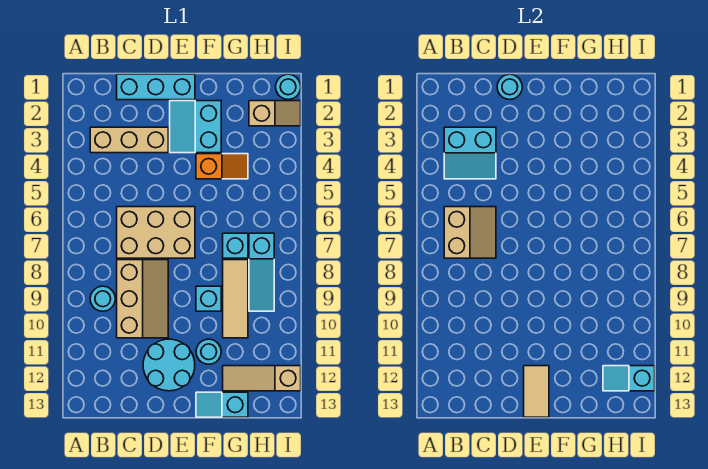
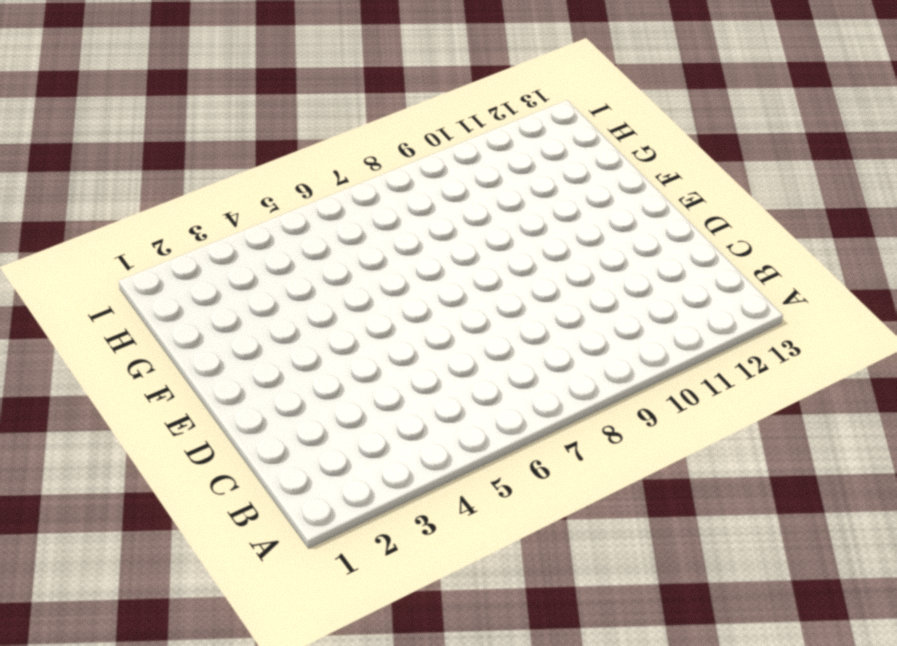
none -> tan brick B3:D3 level 1
none -> cyan round brick B9 level 1
none -> cyan brick C1:E1 level 1

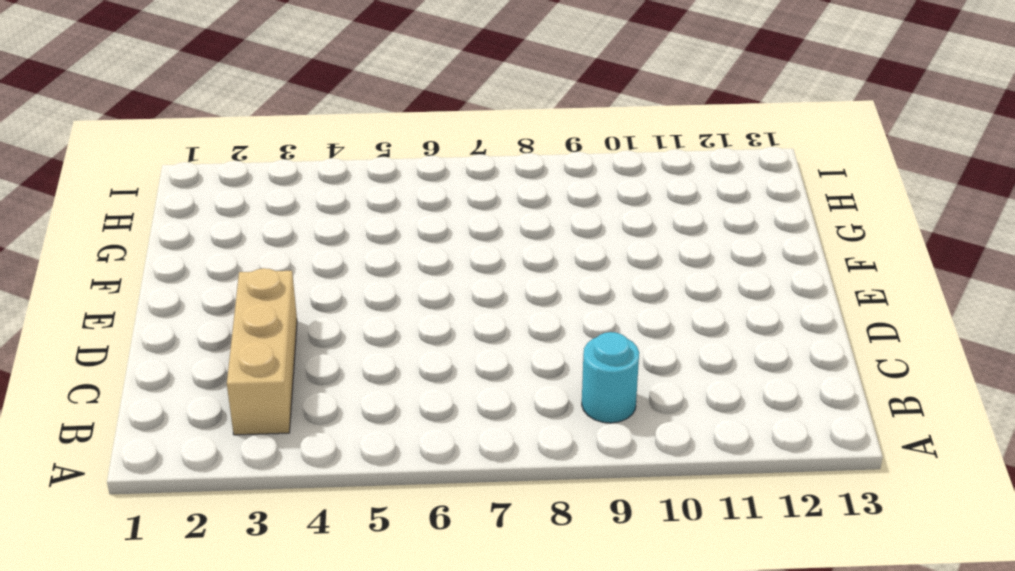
none -> cyan brick C1:E1 level 1
none -> tan brick C6:E7 level 1
none -> tan slope C8:D10 level 1 top C

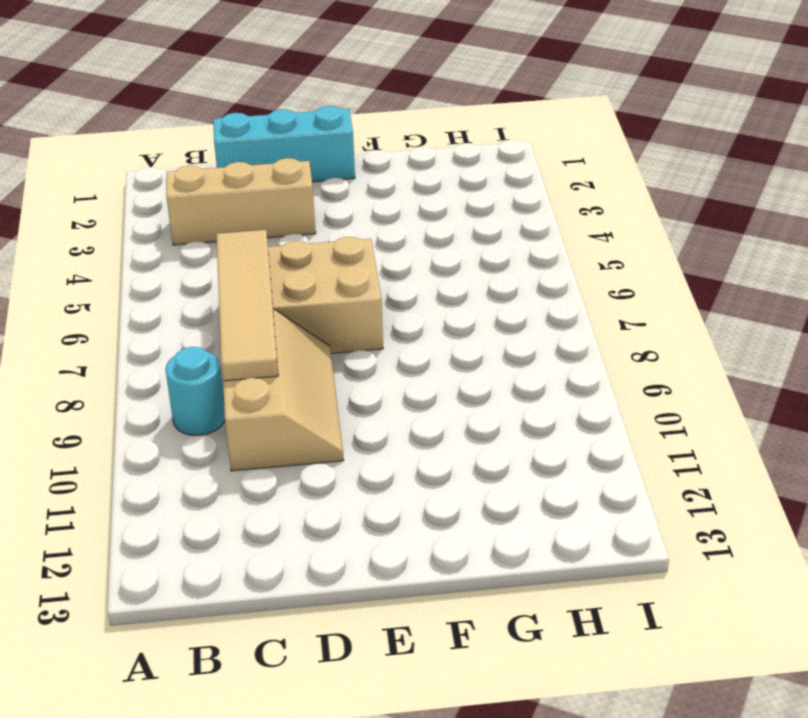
tan tile C6:C9 level 2 -> tan slope B6:C7 level 2 top B
none -> cyan round brick D11:E12 level 1
none -> cyan slope E2:F3 level 1 top F
none -> orange slope F4:G4 level 1 top F

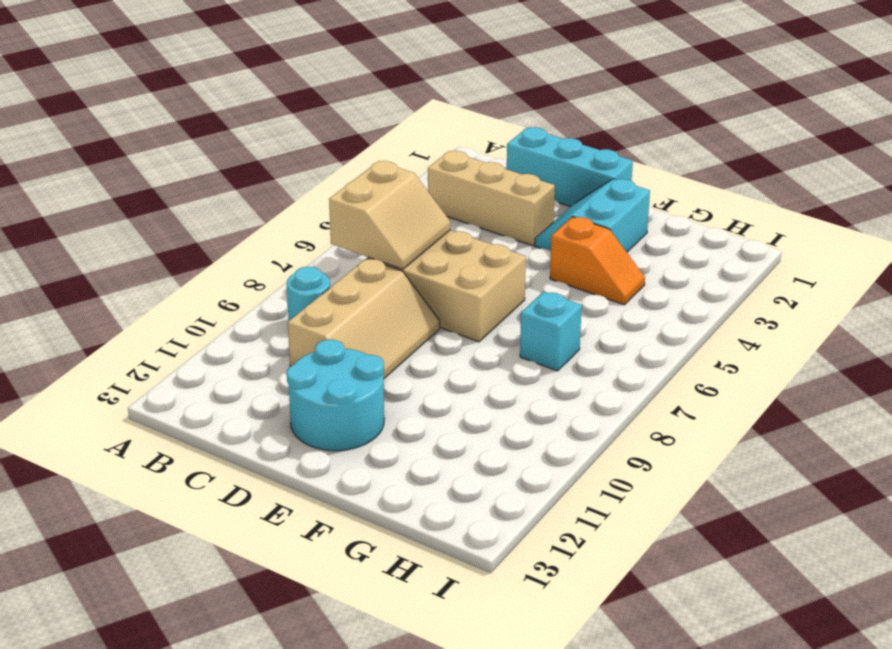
none -> cyan brick F9 level 1
none -> cyan round brick F11 level 1
none -> cyan slope F13:G13 level 1 top G

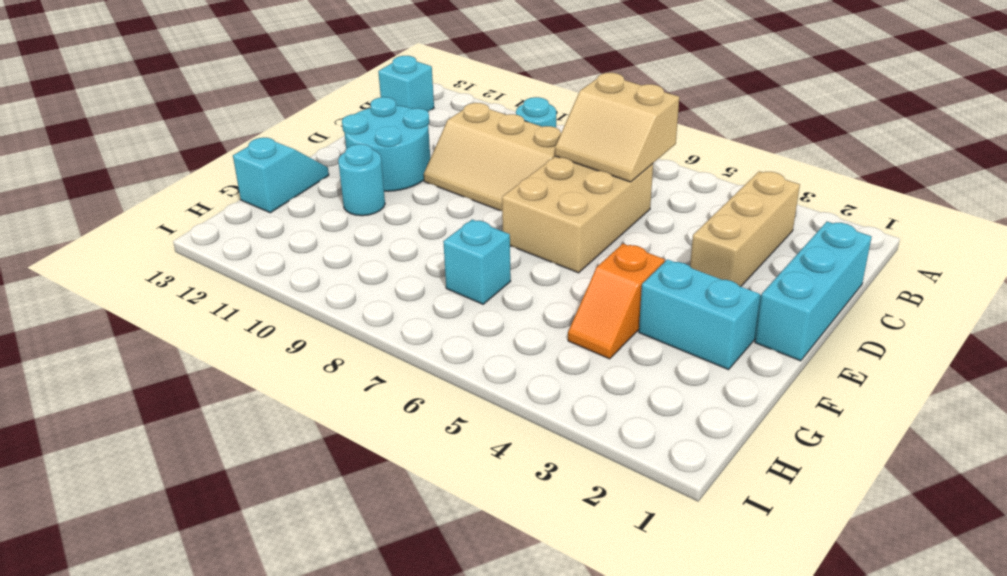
cyan brick B13 level 1 -> cyan brick F9 level 1
none -> tan tile G8:G10 level 1
none -> tan slope G12:I12 level 1 top I
none -> tan slope H2:I2 level 1 top H

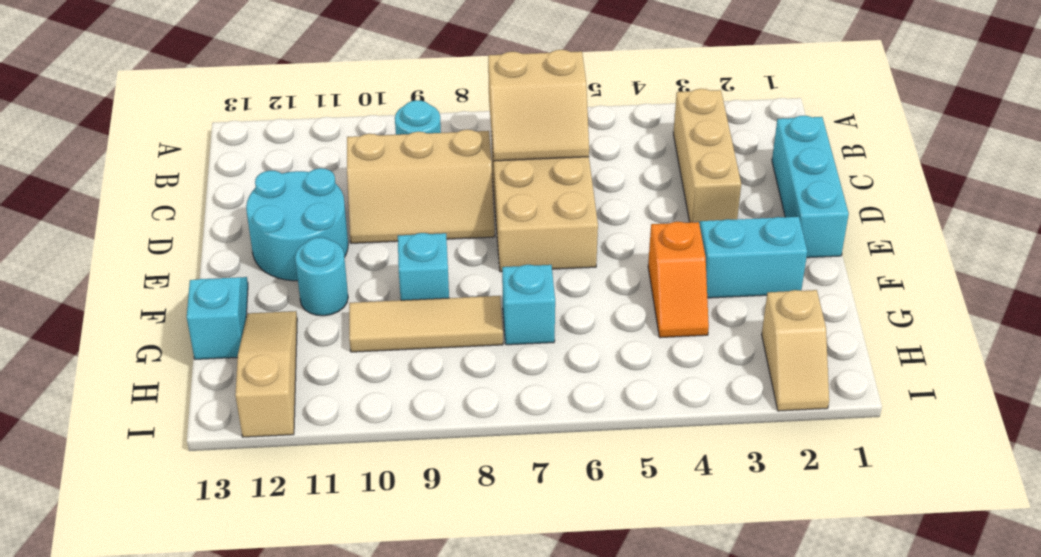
none -> cyan slope H7:H9 level 1 top 7
none -> cyan round brick I1 level 1
none -> cyan slope B3:C4 level 2 top 3

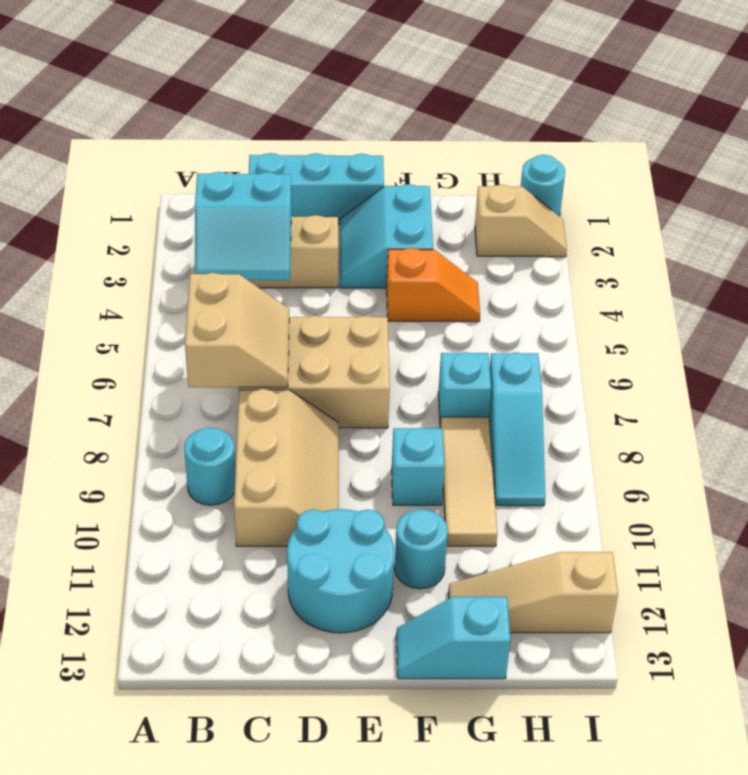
none -> cyan round brick D1 level 2
none -> tan tile E12:E13 level 2
none -> cyan slope H12:I12 level 2 top I

